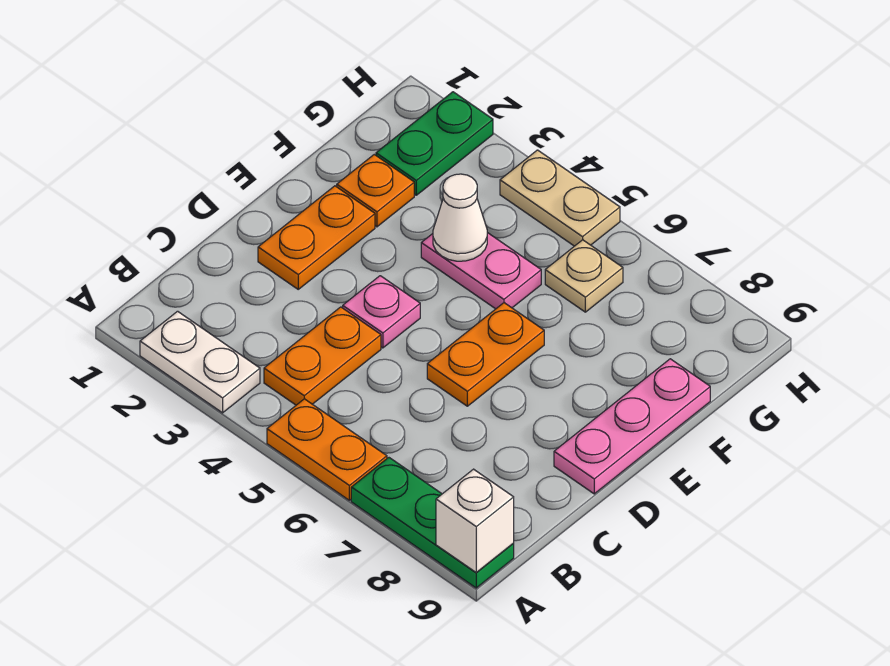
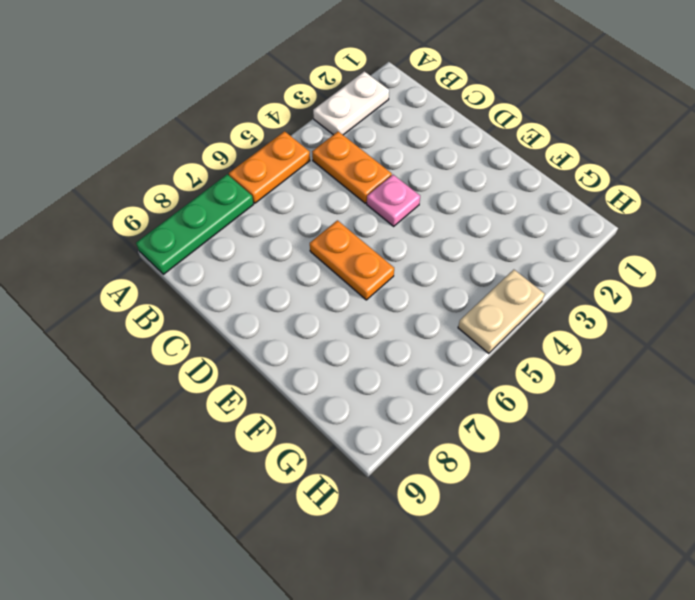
none -> orange plate D2:E2 level 1
none -> pink plate D9:F9 level 1
none -> orange plate F2 level 1

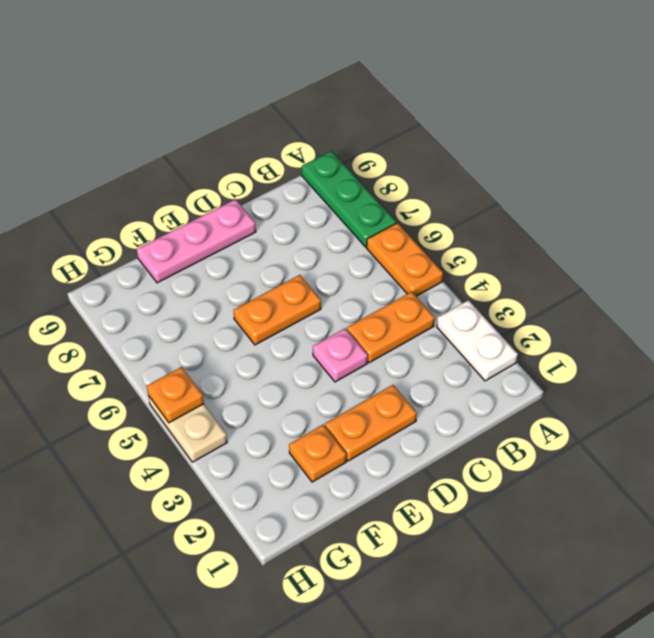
orange plate H5 level 2 -> none
none -> pink plate F4:F5 level 1
none -> green plate G2:H2 level 1
none -> tan plate G6 level 1

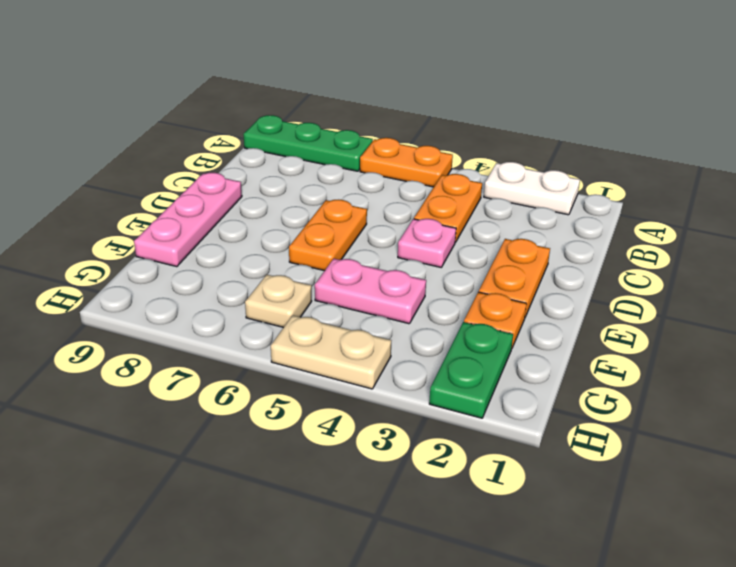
none -> white brick A9 level 2
none -> white cone F4 level 2

